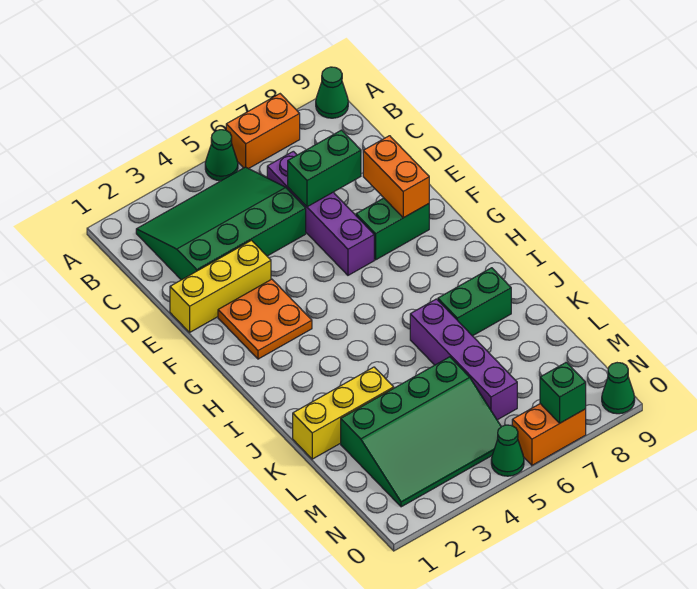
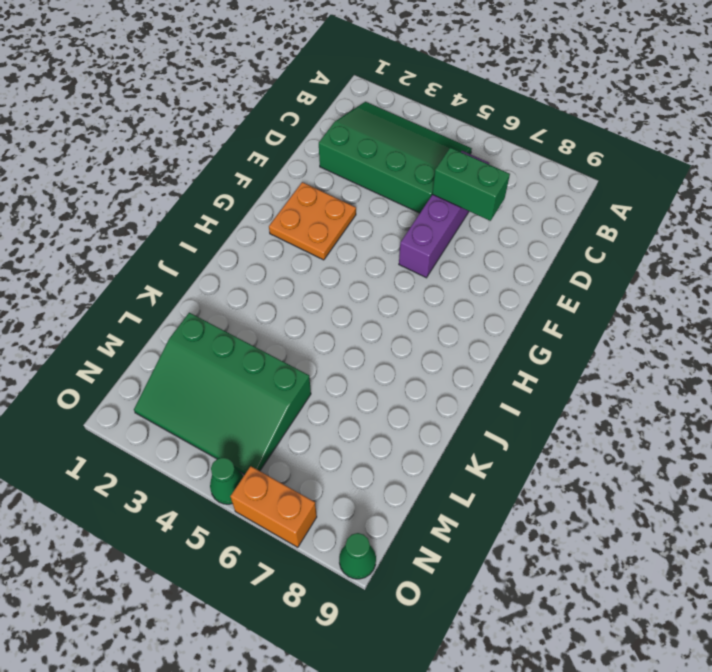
none -> green cone A5 level 1
none -> orange brick A6:A7 level 1
none -> green cone A9 level 1

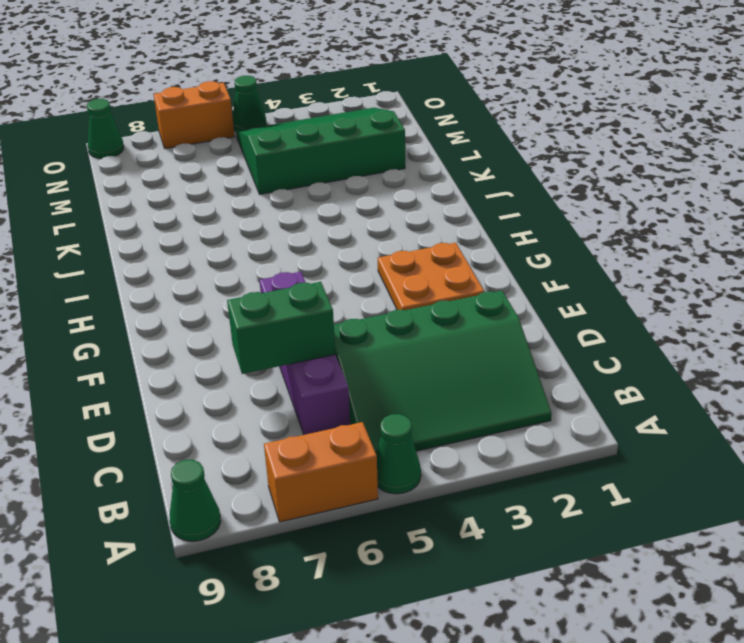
none -> yellow brick E1:E3 level 1
none -> green brick F7:F8 level 1
none -> purple brick J6:M6 level 1

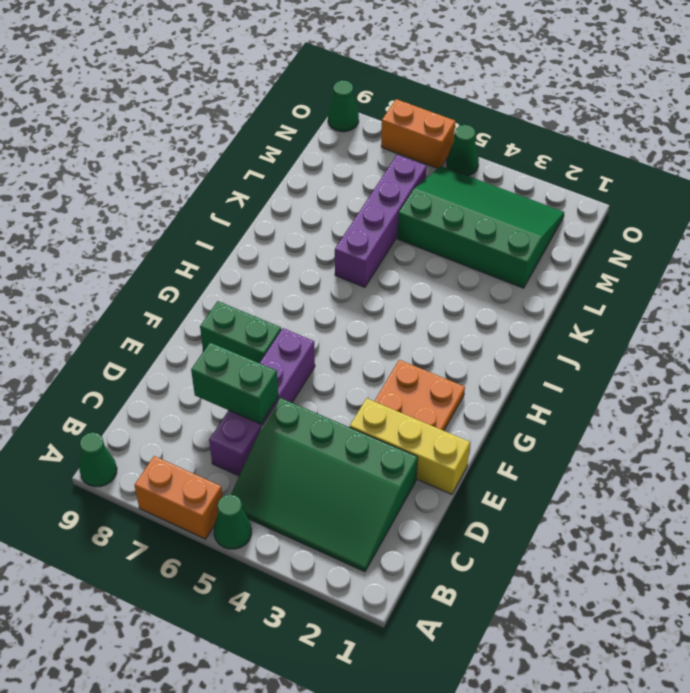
none -> green brick J7:J8 level 1
none -> yellow brick K1:K3 level 1
none -> orange brick E8:F8 level 2

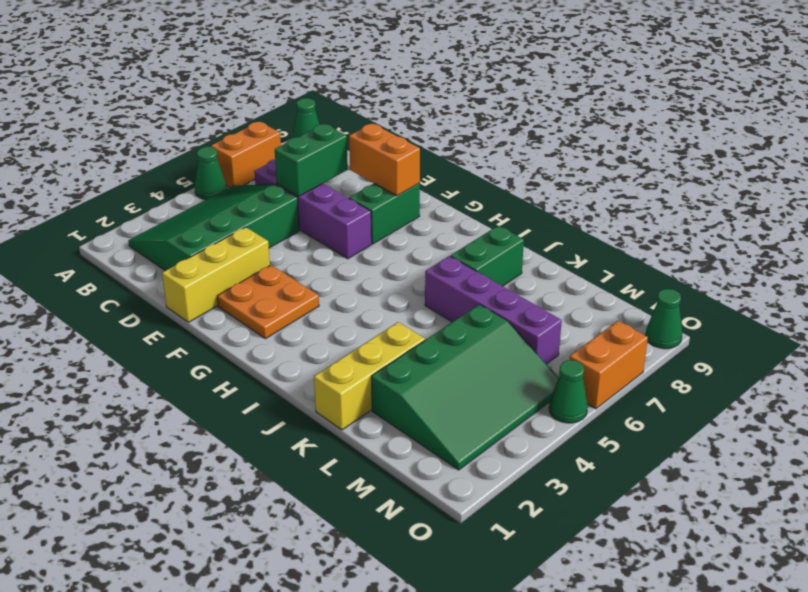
none -> green brick O7 level 2

